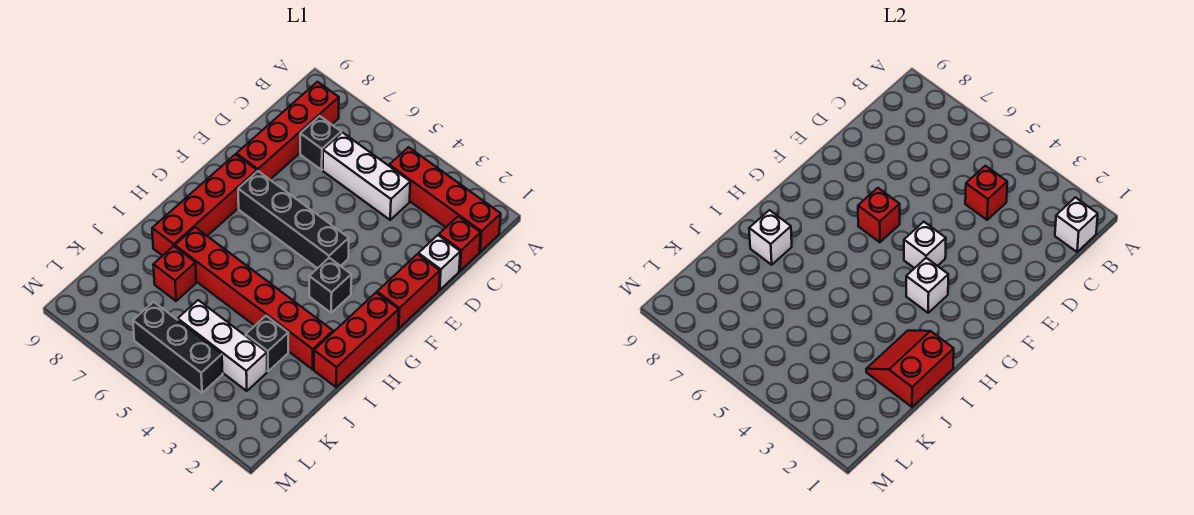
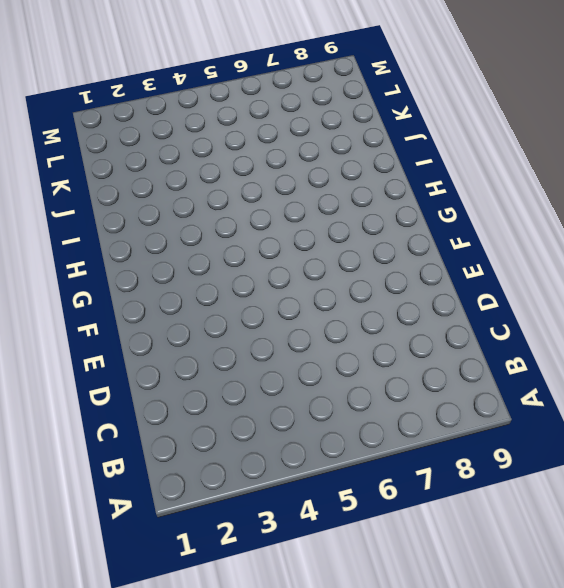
none -> red brick B1:B4 level 1
none -> red brick B8:E8 level 1
none -> red brick C1 level 1

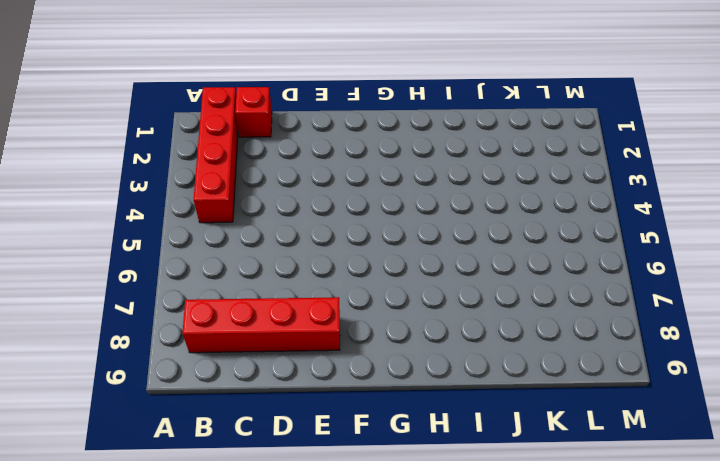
none -> white brick C4:C6 level 1
none -> black brick C7 level 1
none -> white brick D1 level 1

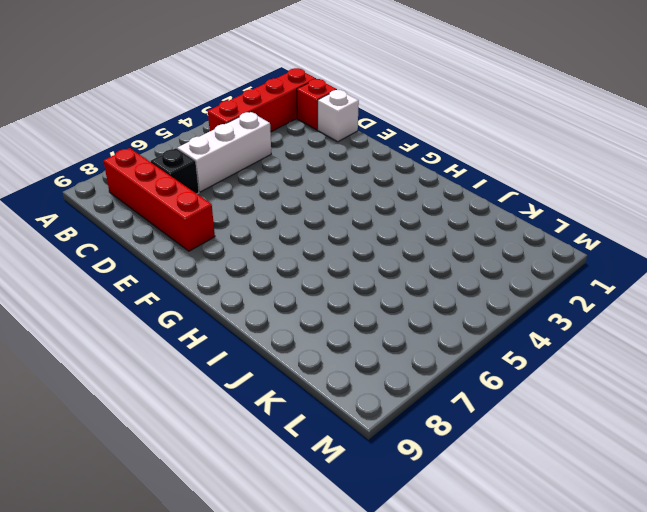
none -> red brick E1:F1 level 1
none -> black brick F4:F7 level 1
none -> red brick F8:I8 level 1

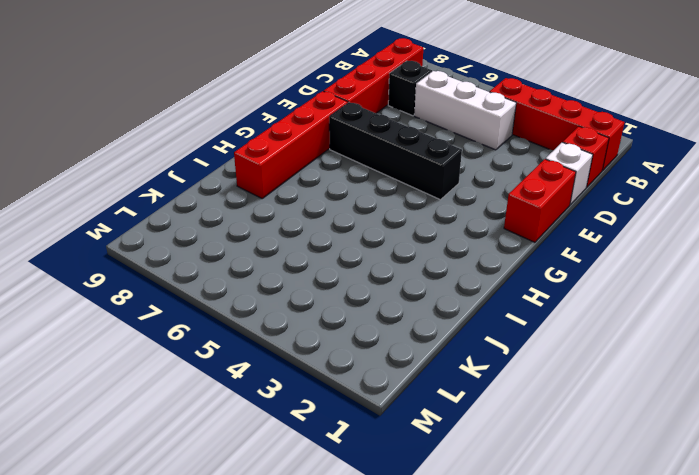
none -> red brick G1:I1 level 1
none -> black brick G3 level 1
none -> red brick I2:I7 level 1

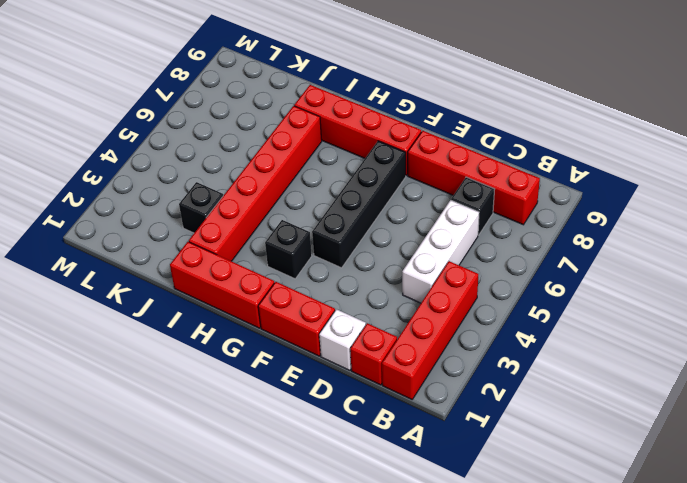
none -> red brick J7 level 1
none -> white brick K3:K5 level 1
none -> black brick L4:L6 level 1

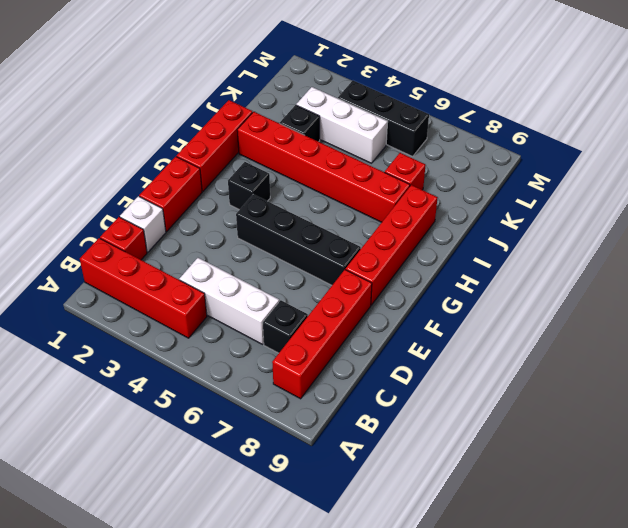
none -> white brick B1 level 2
none -> red brick C4 level 2
none -> white brick F4 level 2

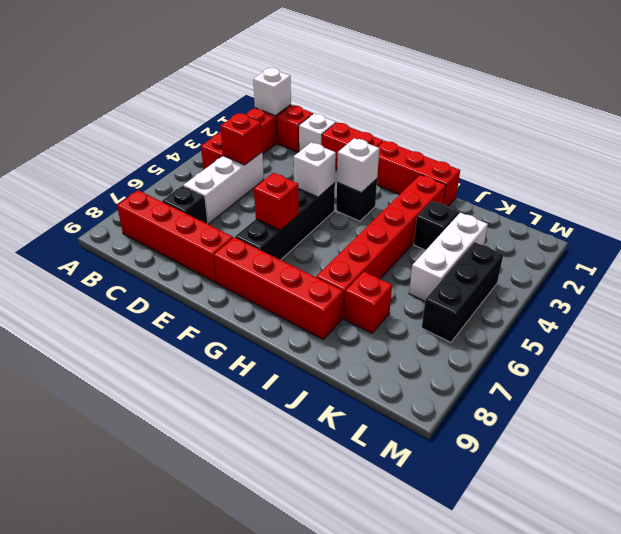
none -> red slope I1:J2 level 2 top 1
none -> white brick I8 level 2

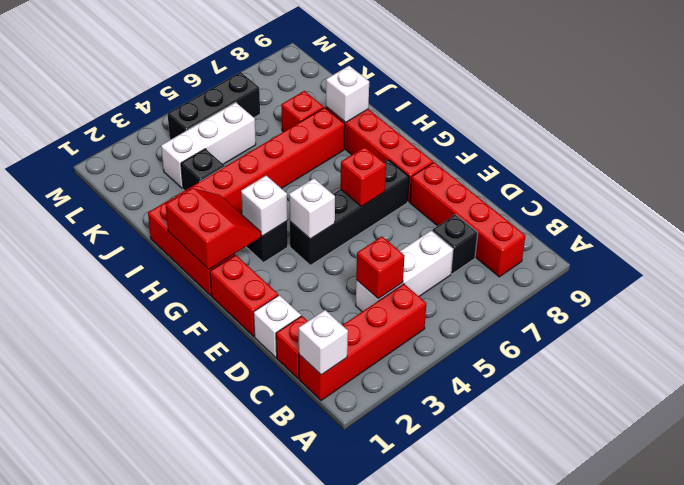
red slope G1:H2 level 2 top 1 -> red slope I1:J2 level 2 top 1

